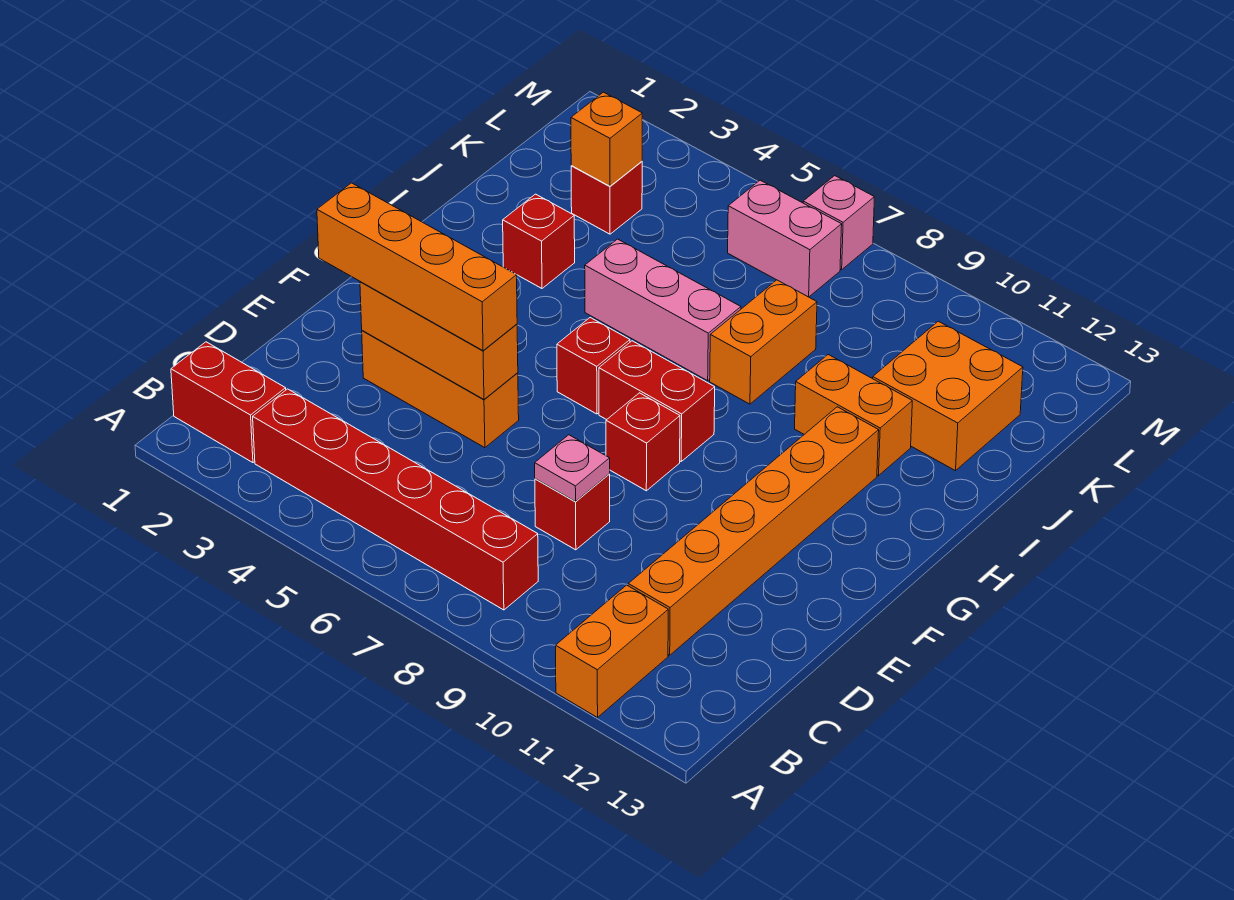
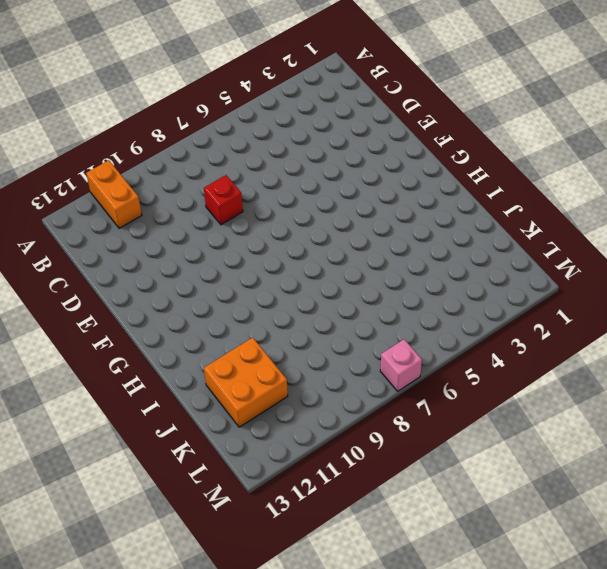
none -> red brick B1:B2 level 1
none -> red brick B3:B8 level 1
none -> orange brick C11:H11 level 1

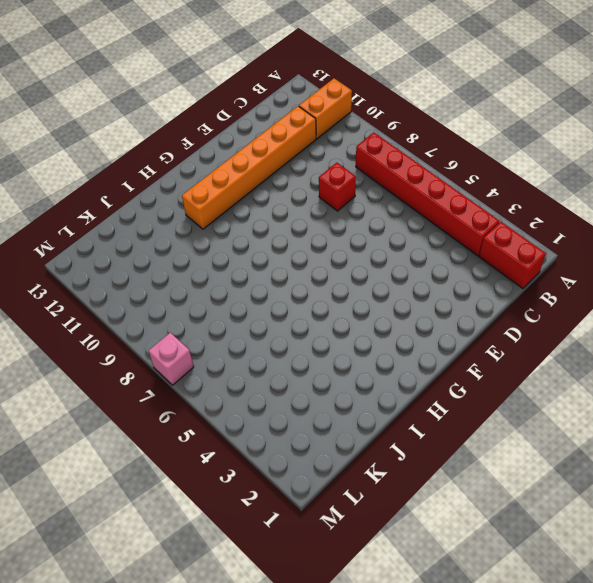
none -> orange brick E3:E5 level 1
none -> red brick F8 level 1
none -> red brick G6 level 1

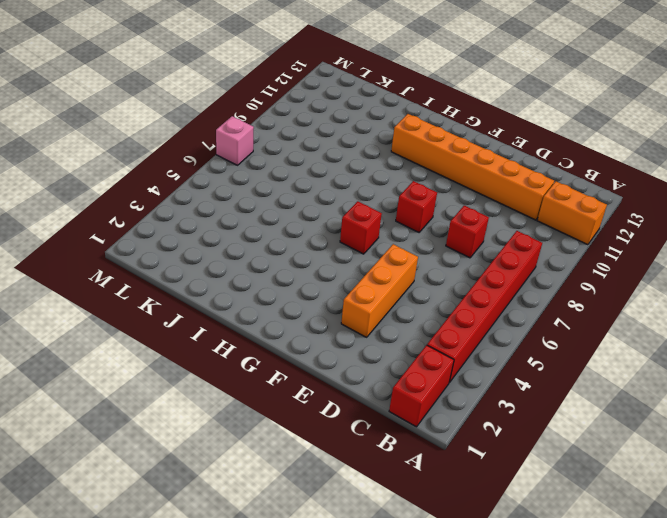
none -> red brick G7:G8 level 1
none -> red brick I3 level 1
none -> pink brick I5:I7 level 1

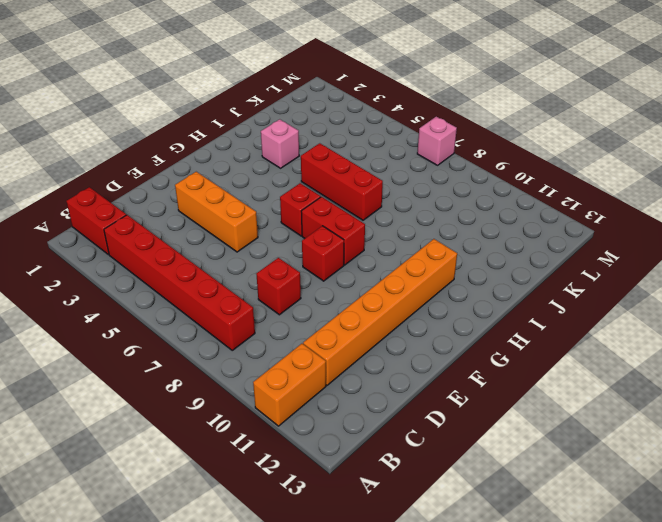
pink brick I3 level 1 -> red brick I3 level 1
red brick I5:I7 level 1 -> pink brick I5:I7 level 1
none -> orange brick I8:J8 level 1
none -> orange brick I10:I11 level 1
none -> orange brick J11:K12 level 1

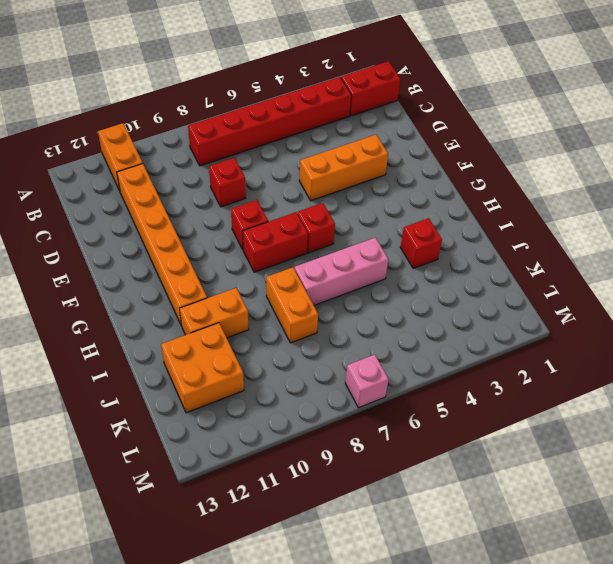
none -> red brick K3 level 1
none -> pink brick L6:L7 level 1
none -> pink plate D8 level 2

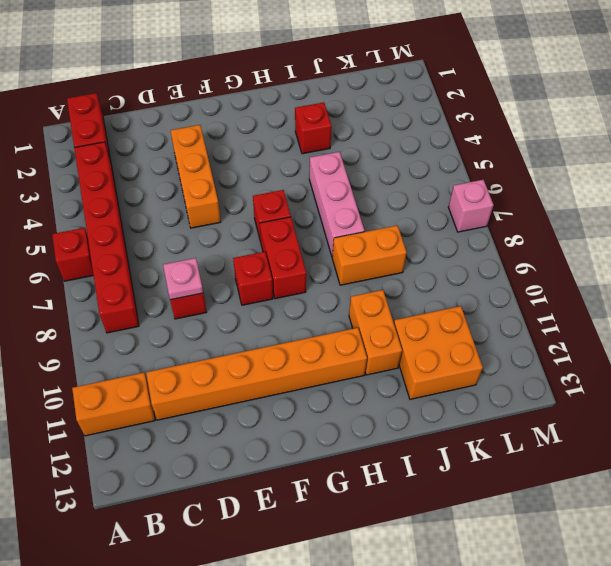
red brick A6 level 1 -> red brick K3 level 1
none -> pink brick L6:L7 level 1
none -> orange brick E3:E5 level 2
none -> orange brick K3 level 2

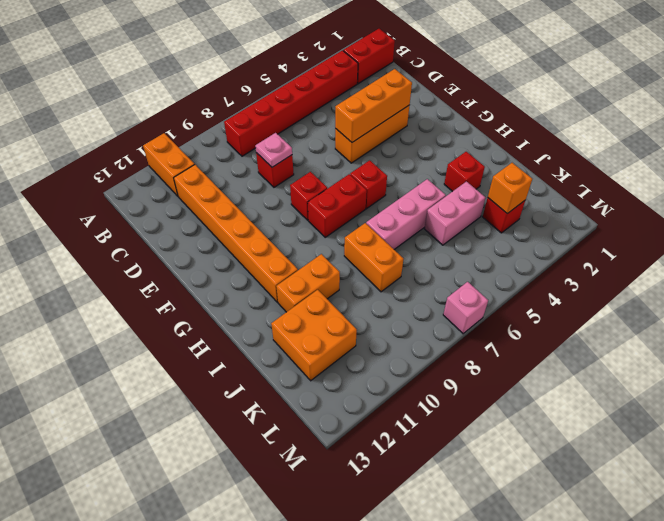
pink brick J4:J5 level 1 -> pink brick L6:L7 level 1
none -> orange brick E2:E5 level 3

